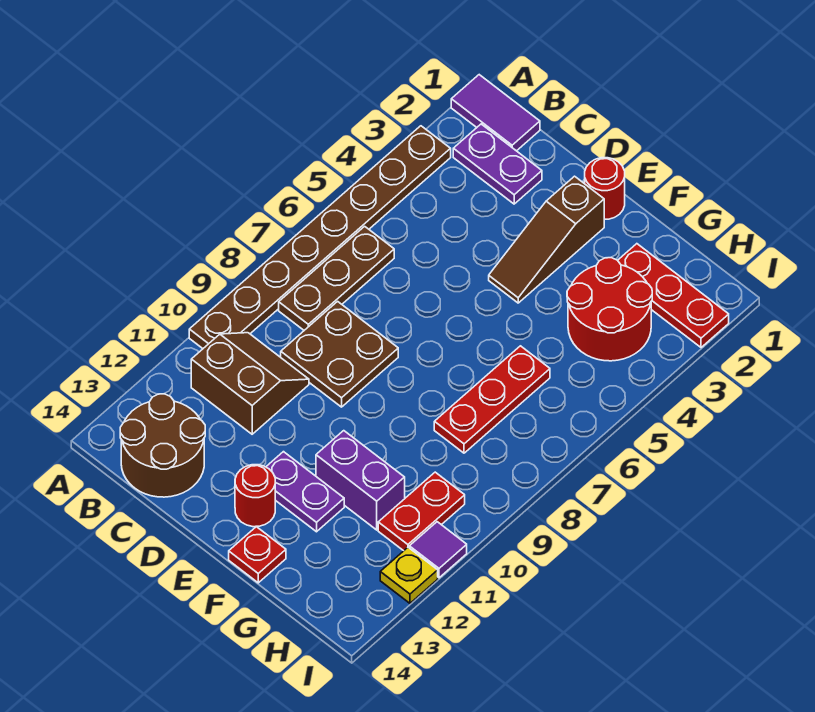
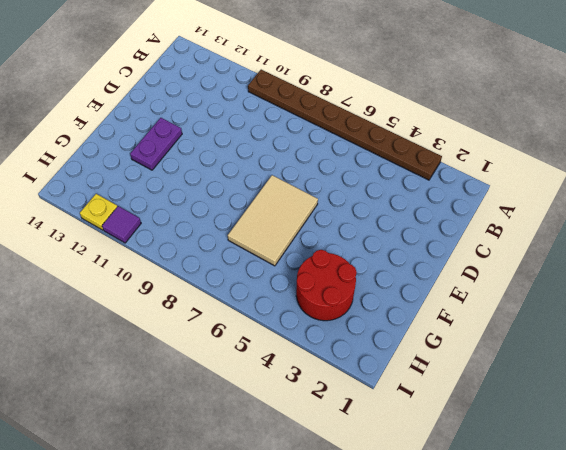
tan tile E6:G7 level 1 -> red plate G6:G8 level 1
none -> purple tile A1:B1 level 1
none -> purple plate B2:C2 level 1
none -> brown plate B6:B8 level 1

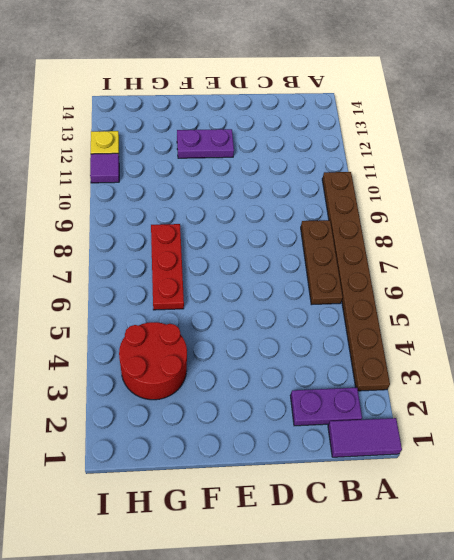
none -> brown slope B10:C11 level 1 top 11
none -> brown round brick B13:C14 level 1
none -> brown plate C8:D9 level 1

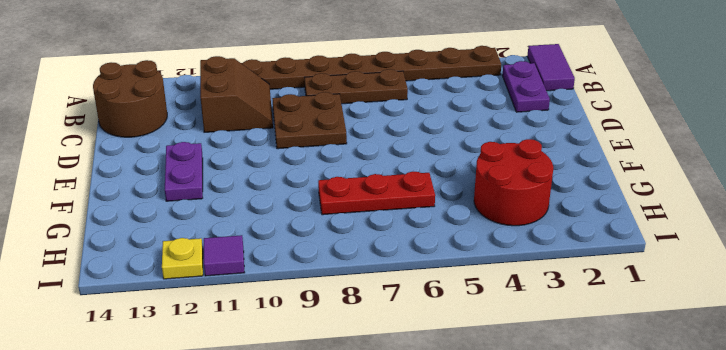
none -> red round brick E1 level 1
none -> brown slope E2:E4 level 1 top 2
none -> red round brick E13 level 1

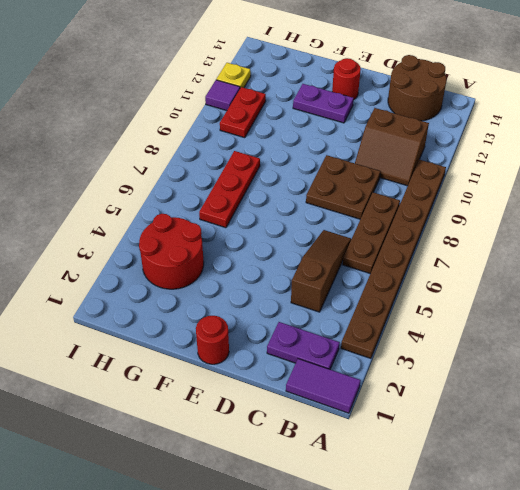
brown slope C4:C6 level 1 top 4 -> brown slope E2:E4 level 1 top 2
none -> purple brick F11:G11 level 1
none -> red plate F14 level 1
none -> red plate G2:I2 level 1

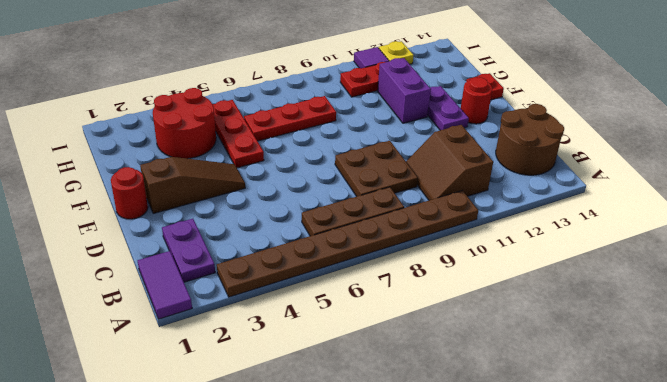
red plate F5:H5 level 1 -> red plate G2:I2 level 1

